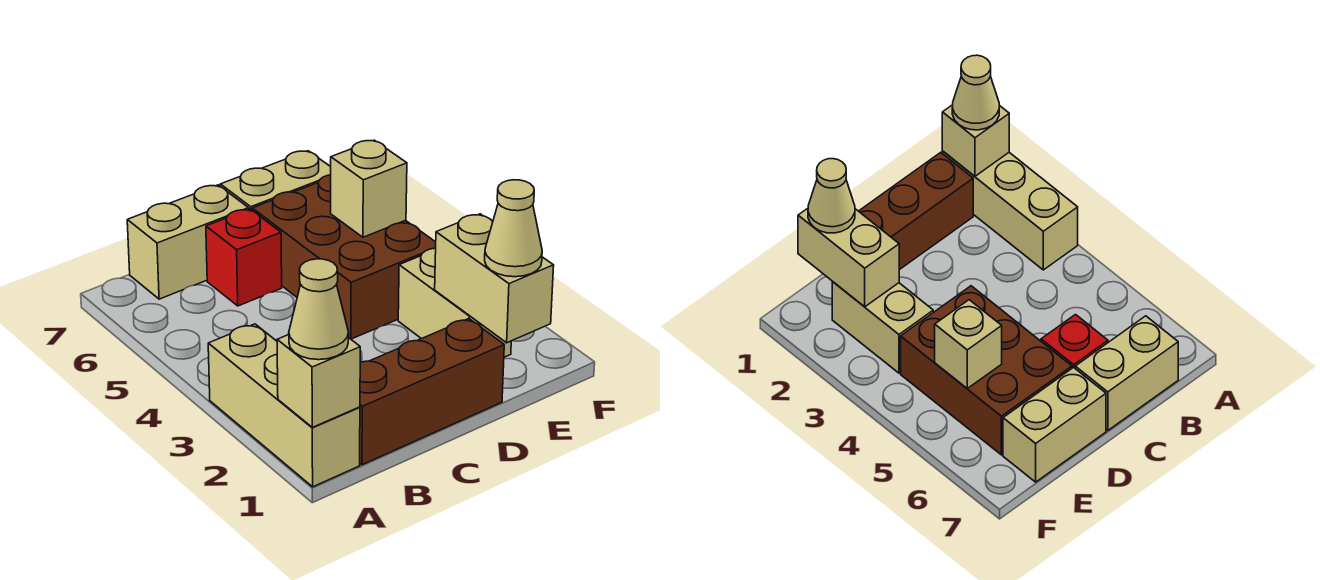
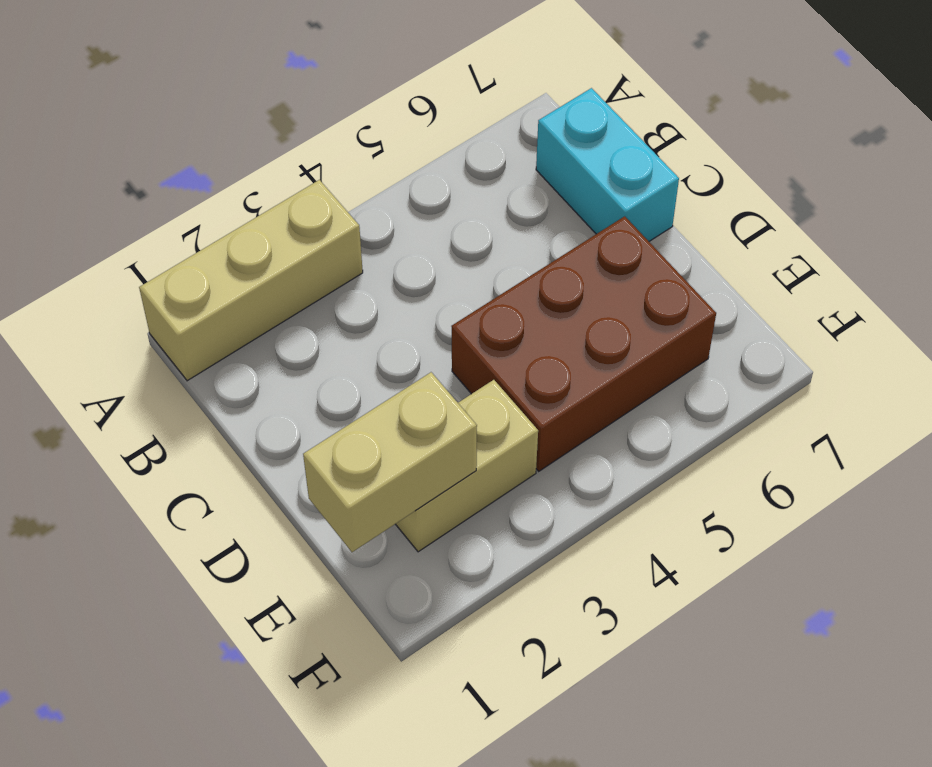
cyan brick B7:C7 level 1 -> tan brick B7:C7 level 1
none -> brown brick B1:D1 level 1
none -> red brick C6 level 1
none -> tan brick D7:E7 level 1

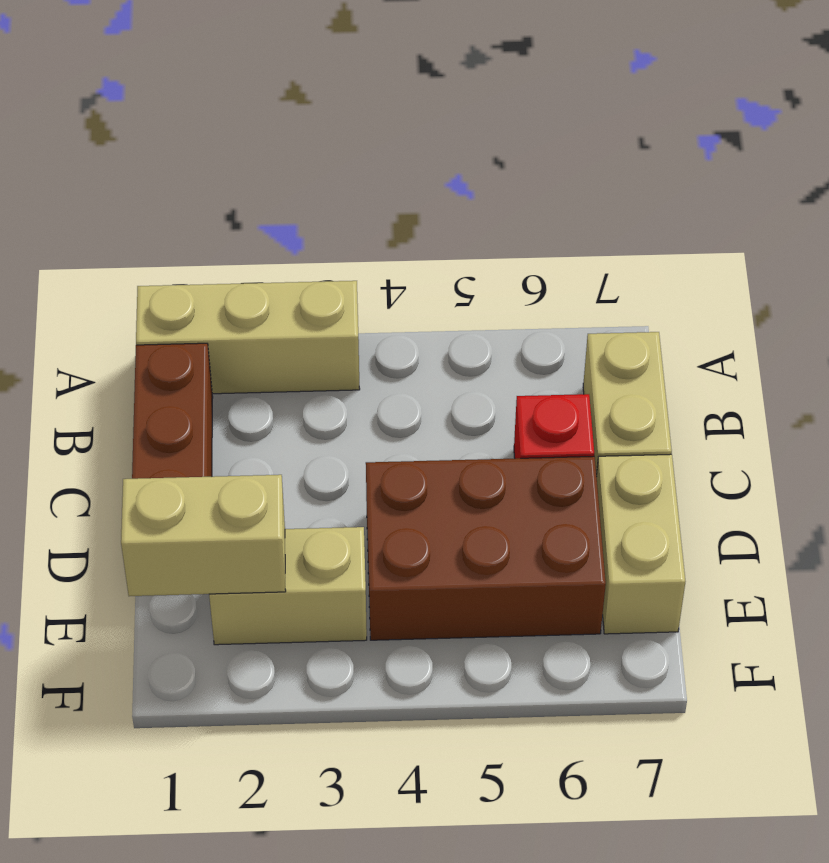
none -> tan brick A1 level 2
none -> tan brick E5 level 2
none -> tan cone A1 level 3

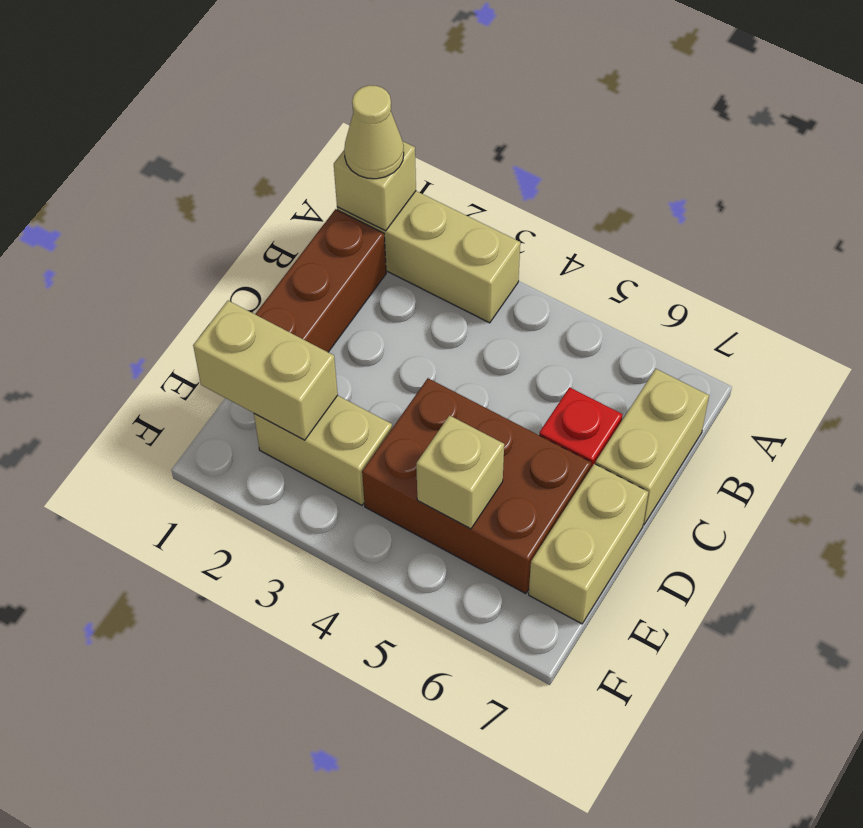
none -> tan cone E1 level 3

